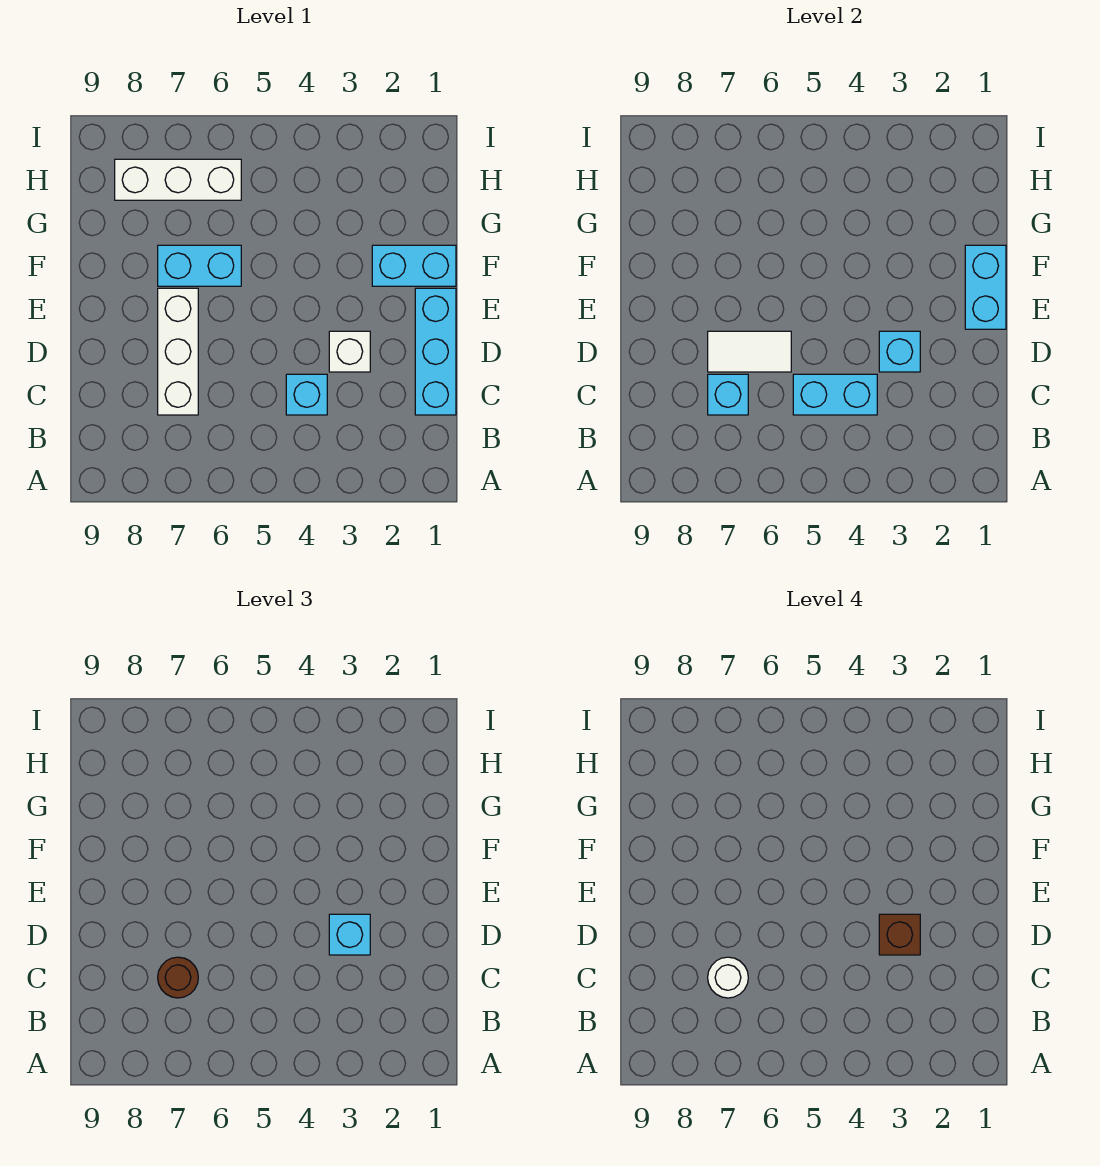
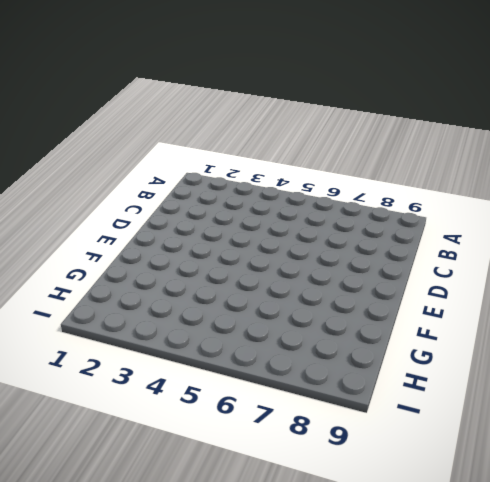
none -> cyan brick C1:E1 level 1
none -> cyan brick C4 level 1
none -> white brick C7:E7 level 1

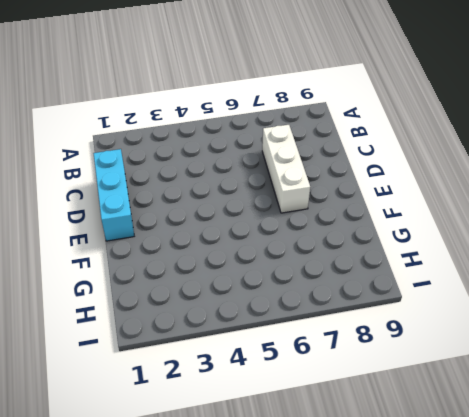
none -> cyan brick C4 level 1
none -> white brick D3 level 1
none -> cyan brick F1:F2 level 1

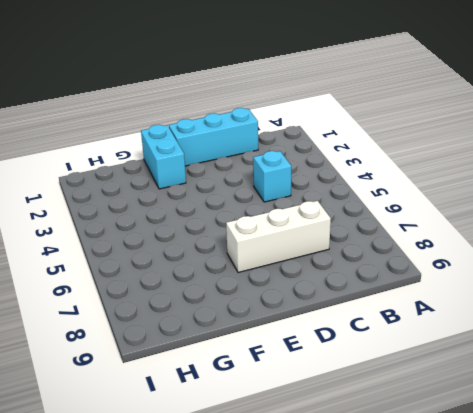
none -> white brick D3 level 1
none -> cyan brick F6:F7 level 1
none -> white brick H6:H8 level 1

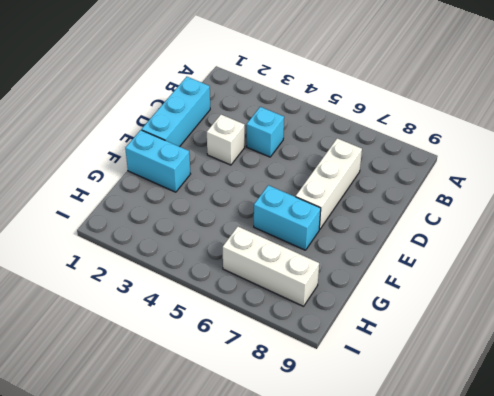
none -> cyan brick C4:C5 level 2
none -> cyan brick C7 level 2
none -> cyan brick D3 level 2

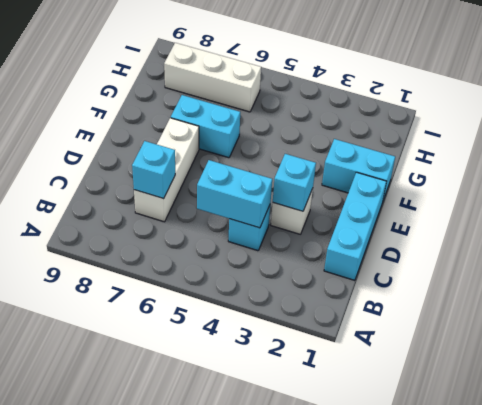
none -> white tile D6:D7 level 2
none -> cyan brick E1:F1 level 2
none -> brown round brick C7 level 3

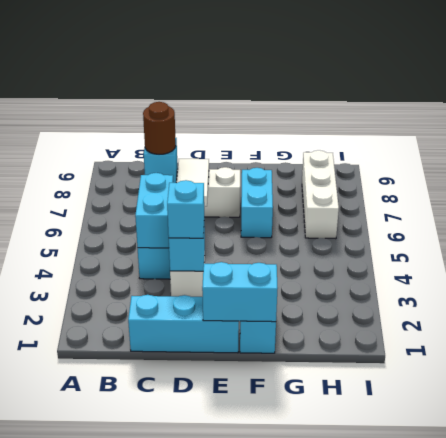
none -> white round brick C7 level 4
none -> brown brick D3 level 4

